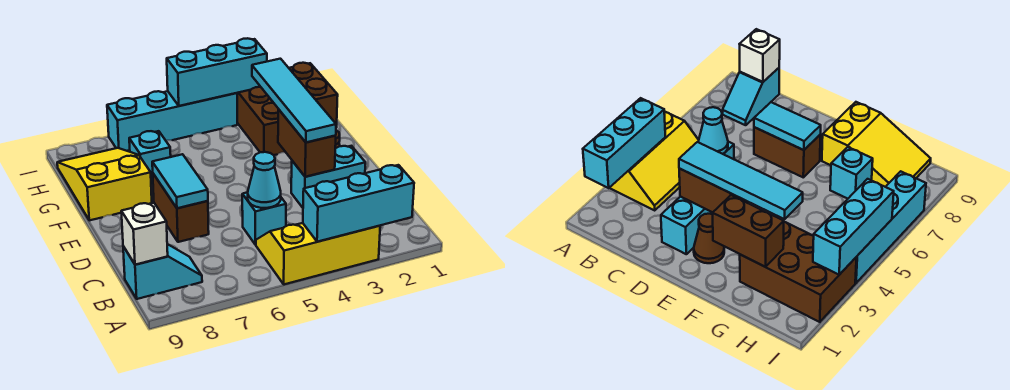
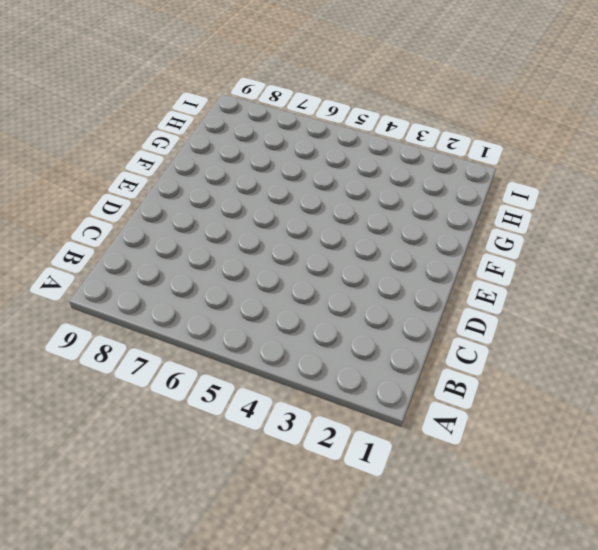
none -> yellow slope A3:B5 level 1 top A
none -> cyan slope B8:B9 level 1 top 9
none -> cyan brick C5 level 1

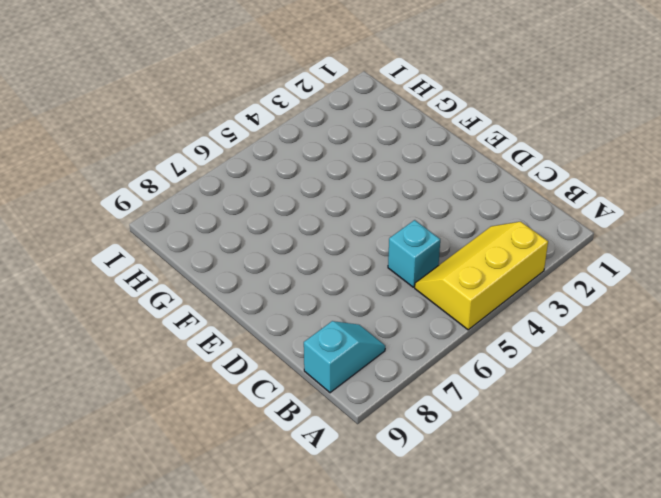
none -> cyan brick D2:D3 level 1
none -> brown brick D7:E7 level 1
none -> brown cone E2 level 1

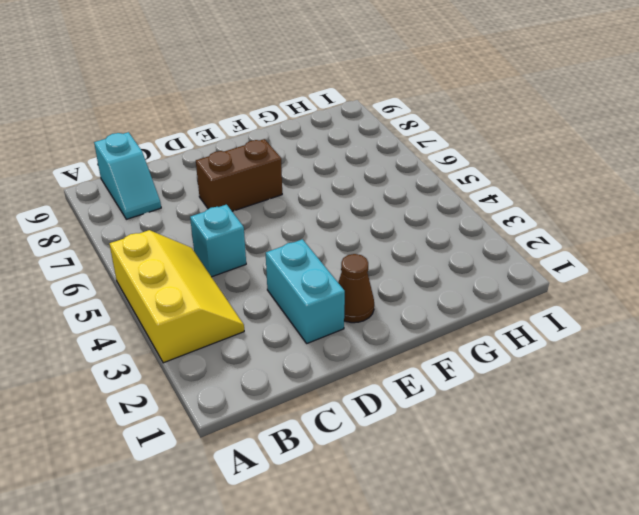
none -> yellow slope F8:H9 level 1 top F
none -> brown brick G2:I3 level 1
none -> cyan brick G7 level 1

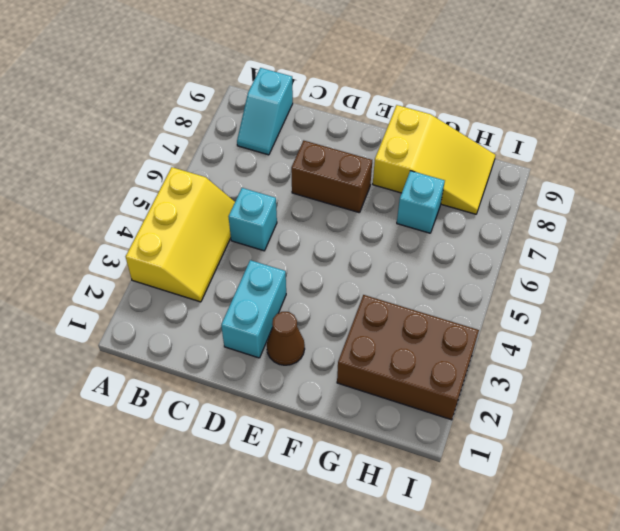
none -> cyan brick I4:I7 level 1
none -> cyan brick A2:A4 level 2
none -> white brick B9 level 2

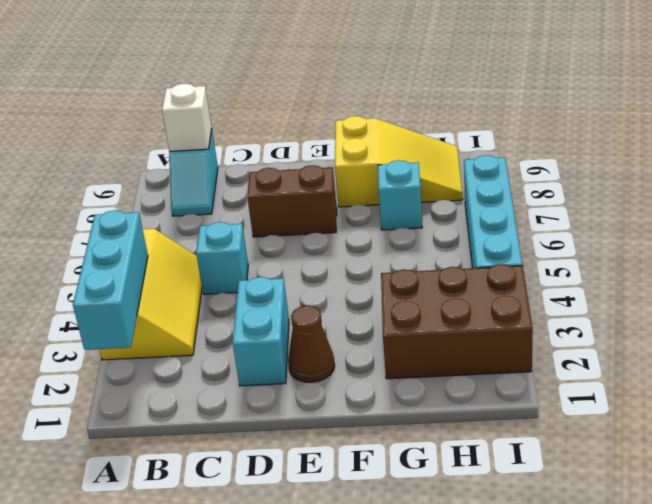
none -> cyan cone C5 level 2
none -> brown brick D3:E3 level 2
none -> cyan tile D7:E7 level 2

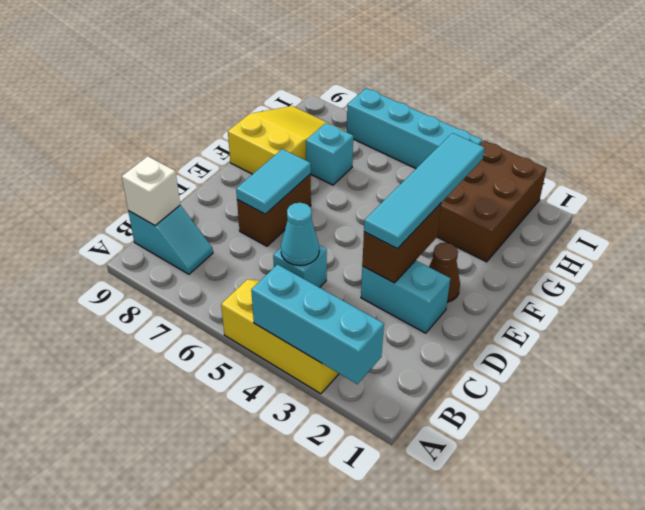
none -> brown brick F2:G2 level 2
none -> cyan brick I3:I5 level 2

